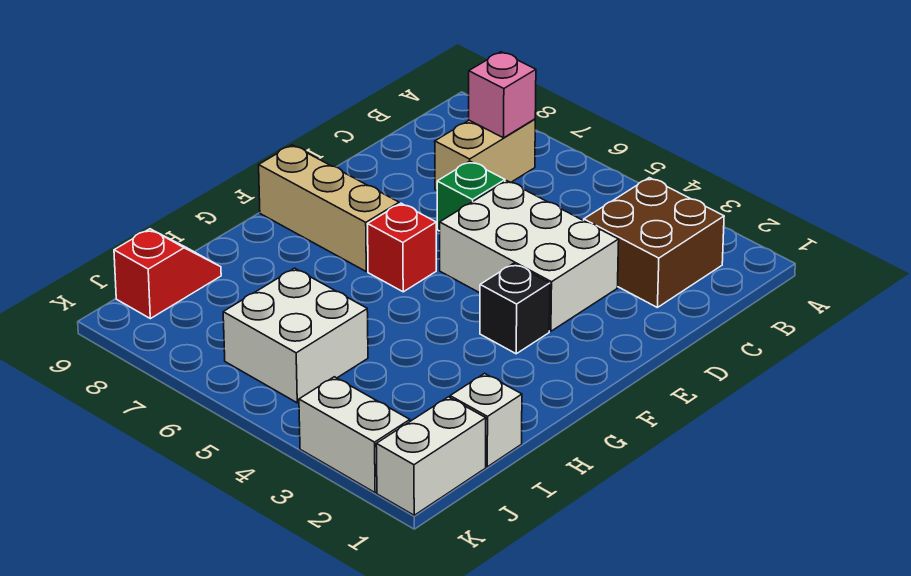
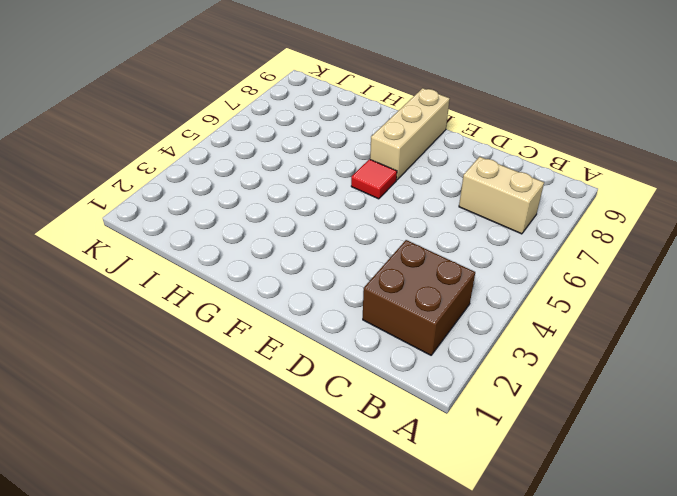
red tile F6 level 1 -> red brick F6 level 1
none -> white brick D3:E5 level 1
none -> green brick D6 level 1
none -> black brick F3 level 1

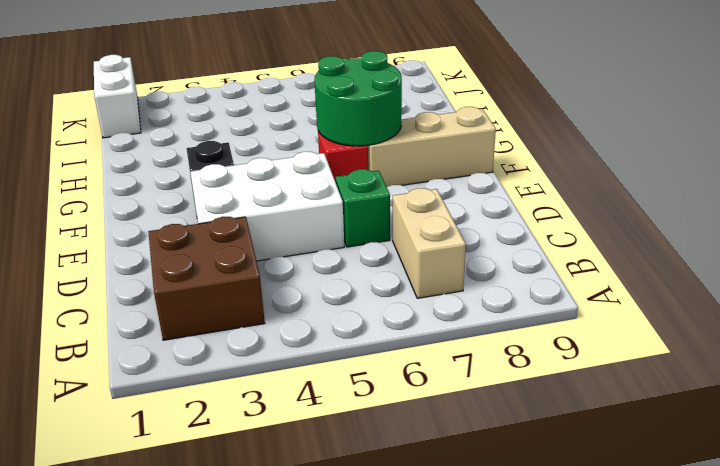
green round brick F6:G7 level 2 -> none
none -> white brick I1 level 1
none -> white brick I5:J6 level 1
none -> red slope I9:J9 level 1 top J

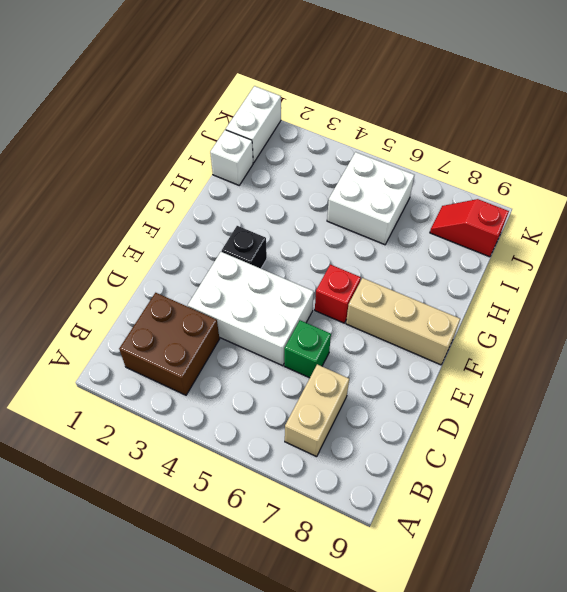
red slope J8:J9 level 1 top 9 -> red slope I9:J9 level 1 top J
none -> white brick K2:K3 level 1
none -> pink brick B7 level 2

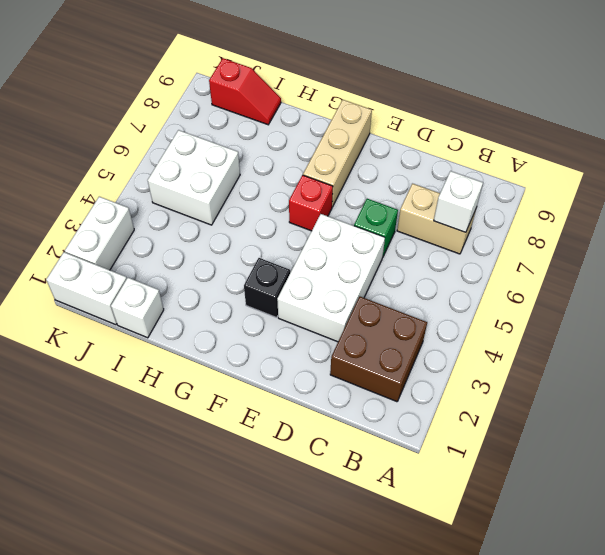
white brick B7 level 2 -> pink brick B7 level 2

